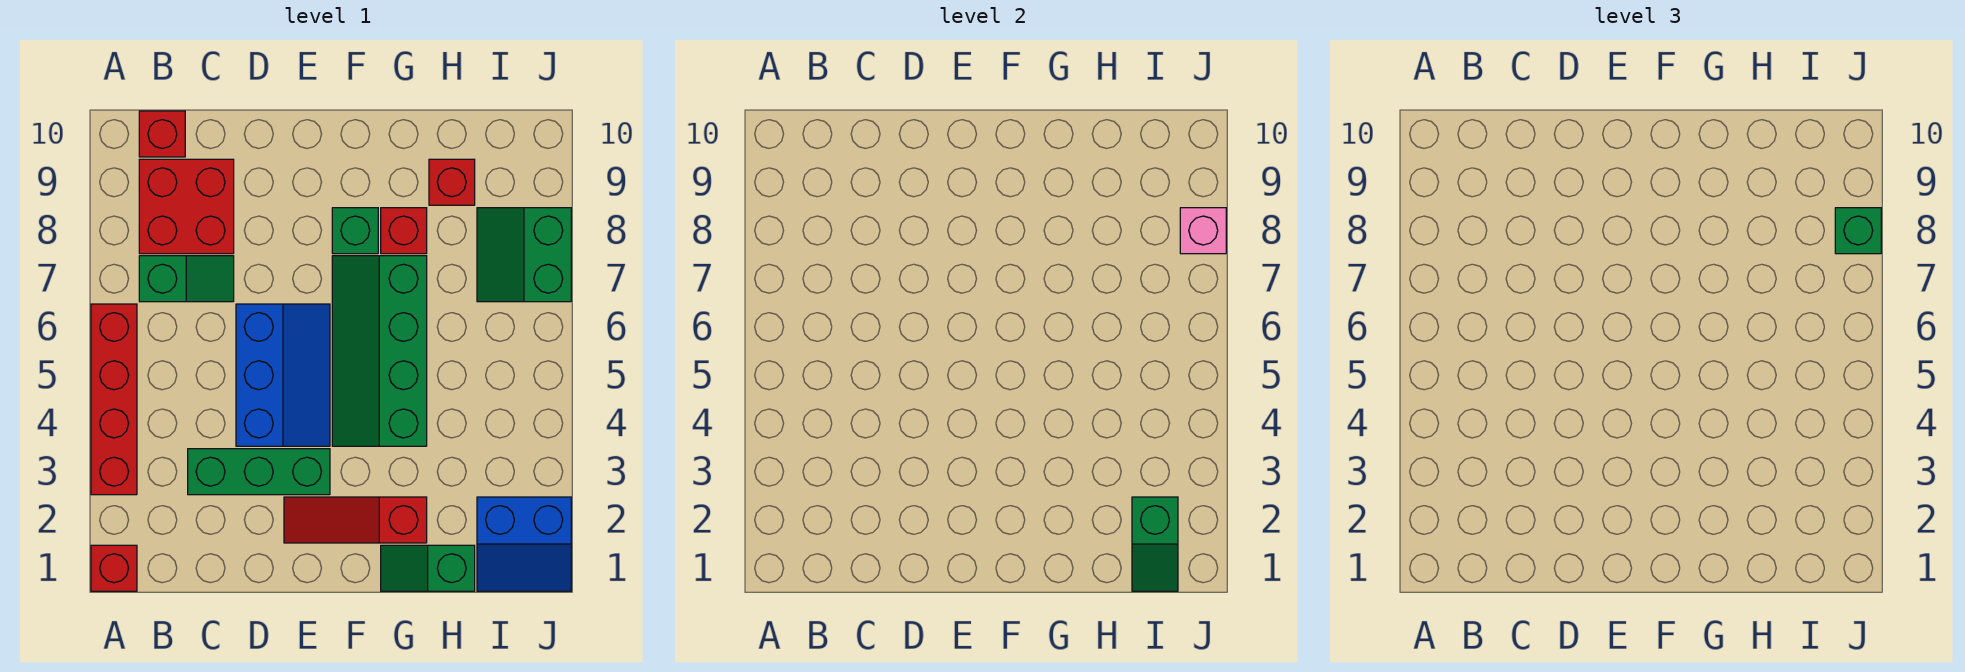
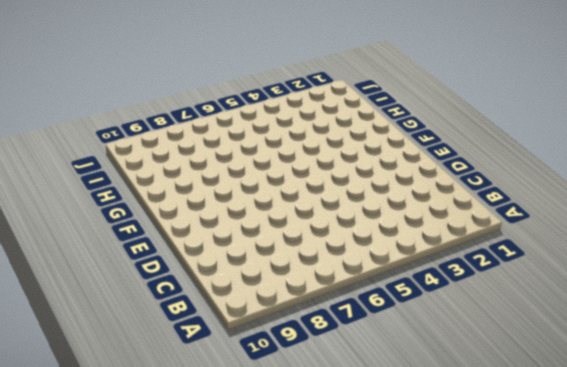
none -> red brick A1 level 1
none -> red brick A3:A6 level 1
none -> green slope B7:C7 level 1 top B

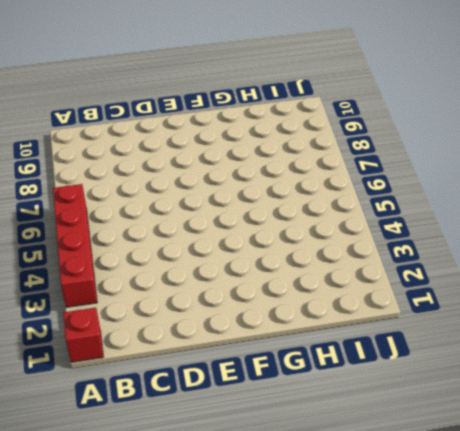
none -> green slope B7:C7 level 1 top B
none -> red brick B8:C9 level 1
none -> red brick B10 level 1

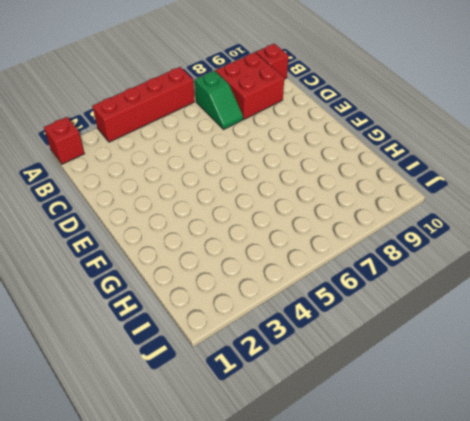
none -> green brick C3:E3 level 1
none -> blue slope D4:E6 level 1 top D
none -> red slope E2:G2 level 1 top G

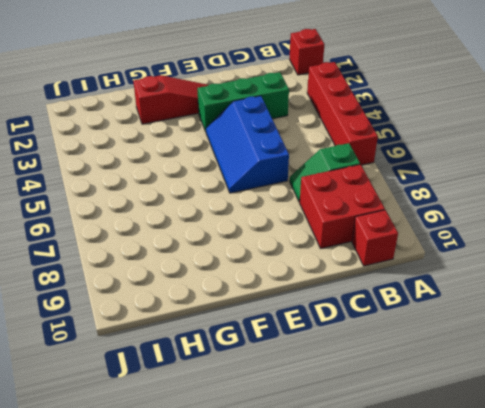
none -> green slope F4:G7 level 1 top G
none -> green brick F8 level 1
none -> green slope G1:H1 level 1 top H

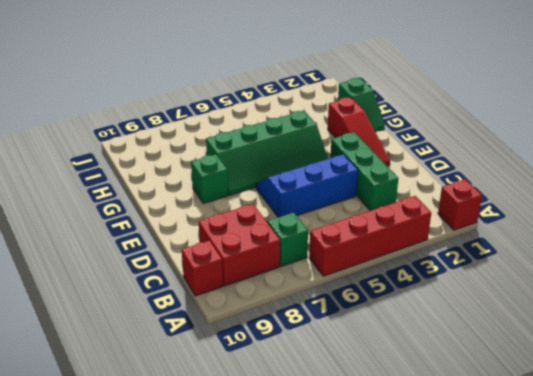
none -> red brick G8 level 1
none -> red brick H9 level 1
none -> blue slope I1:J2 level 1 top 2

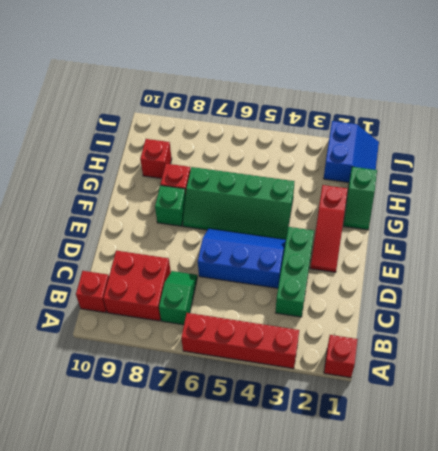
none -> green slope I7:J8 level 1 top J
none -> green slope I1:I2 level 2 top 2
none -> pink brick J8 level 2

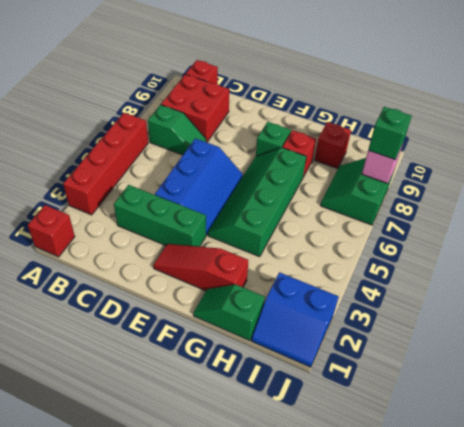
none -> green slope I1:I2 level 2 top 2

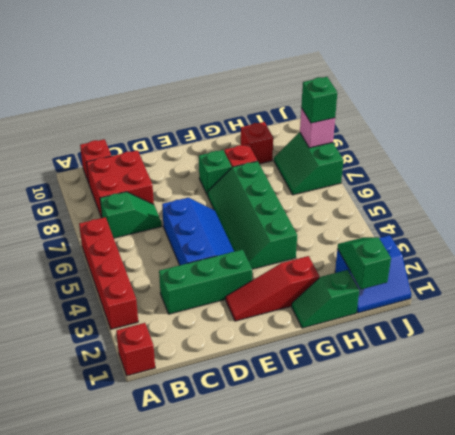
green slope I1:I2 level 2 top 1 -> green slope I1:I2 level 2 top 2

